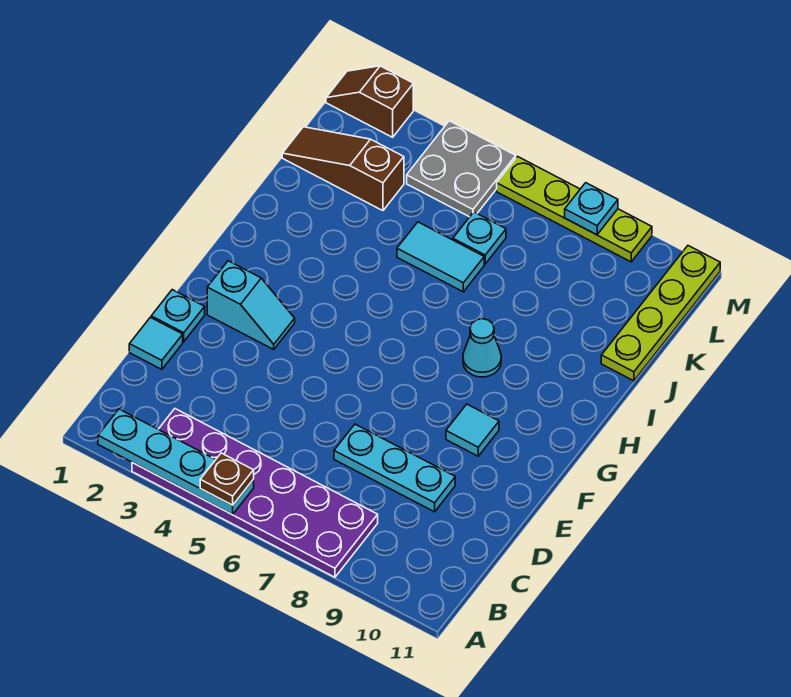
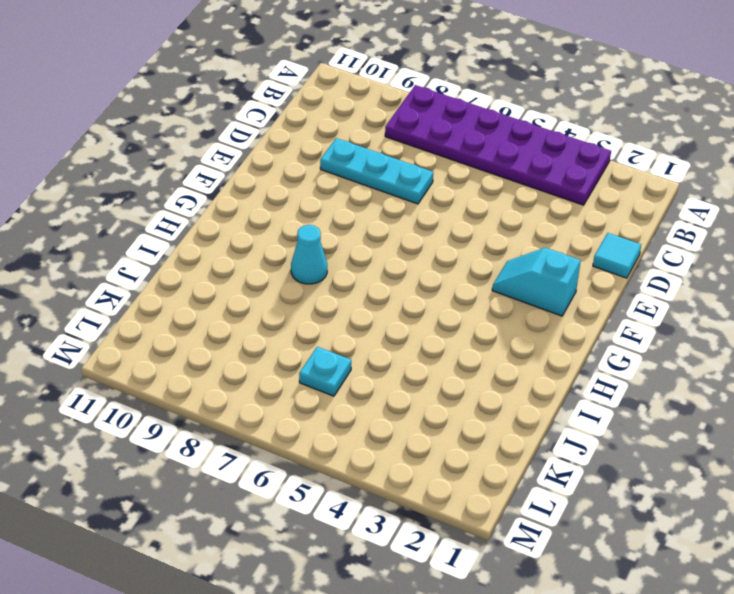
none -> cyan plate E1 level 1
none -> cyan tile F9 level 1
none -> cyan tile J5:J6 level 1

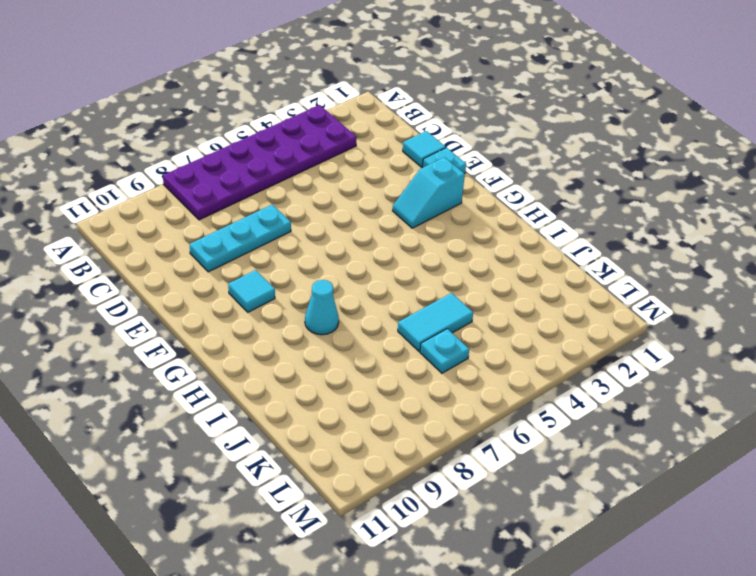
none -> lime plate J11:M11 level 1
none -> brown slope K1:K3 level 1 top 3
none -> grey plate L4:M5 level 1

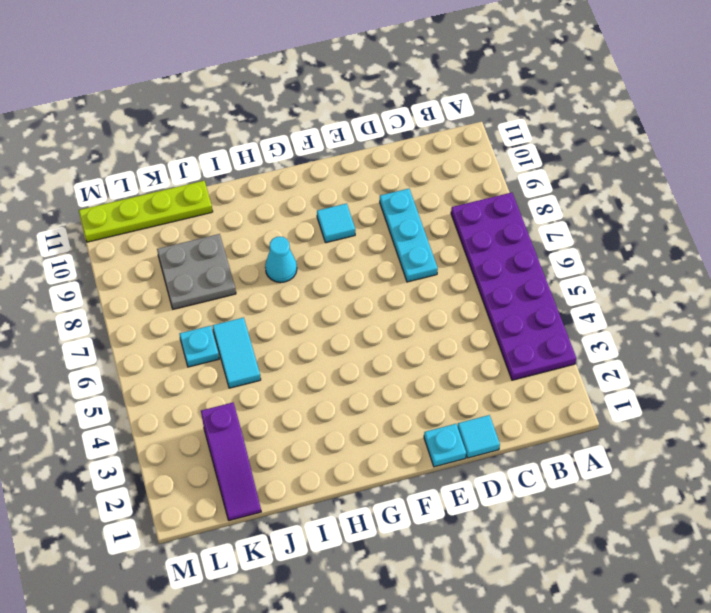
grey plate J8:K9 level 1 -> grey plate L4:M5 level 1
purple slope K1:K3 level 1 top 3 -> brown slope K1:K3 level 1 top 3
none -> cyan slope F2:F3 level 1 top 2
none -> brown slope M1:M2 level 1 top 2
none -> lime plate M6:M9 level 1

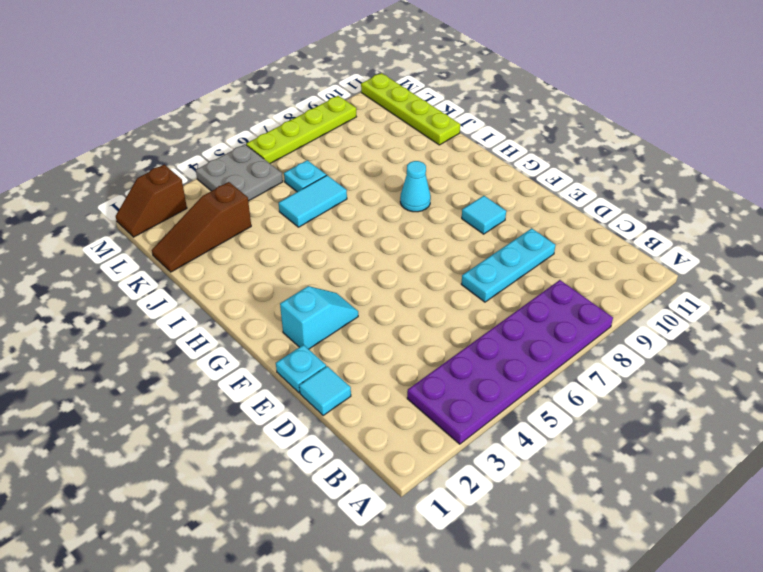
none -> cyan plate A2:A5 level 2
none -> cyan plate M8 level 2
none -> brown plate A5 level 3

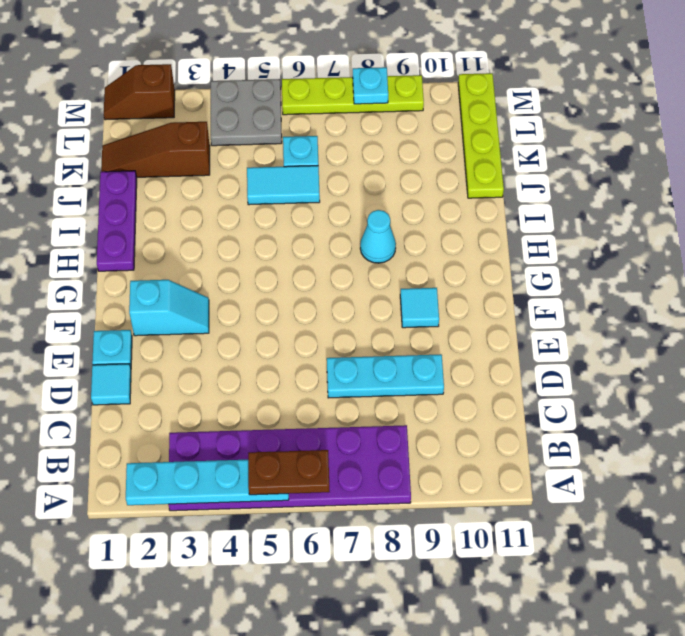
brown plate A5:A6 level 3 -> brown plate A5 level 3
purple plate H1:J1 level 1 -> none

